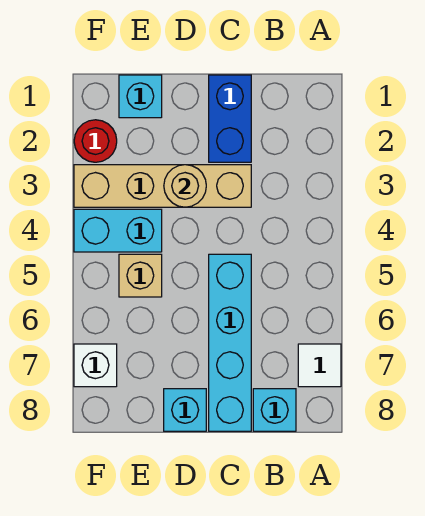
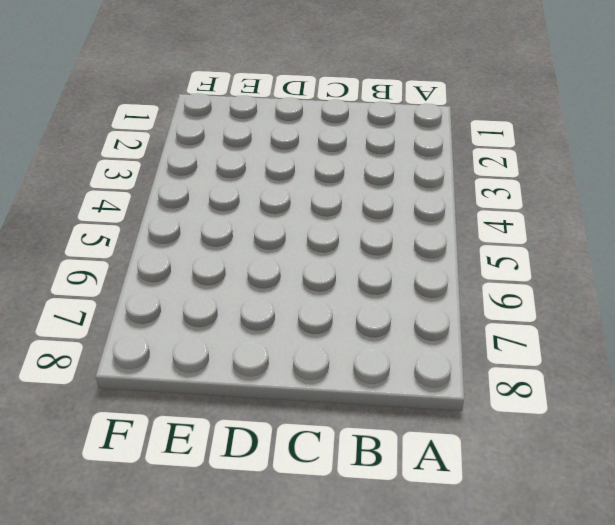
none -> white tile A7 level 1
none -> cyan brick B8 level 1
none -> blue brick C1:C2 level 1

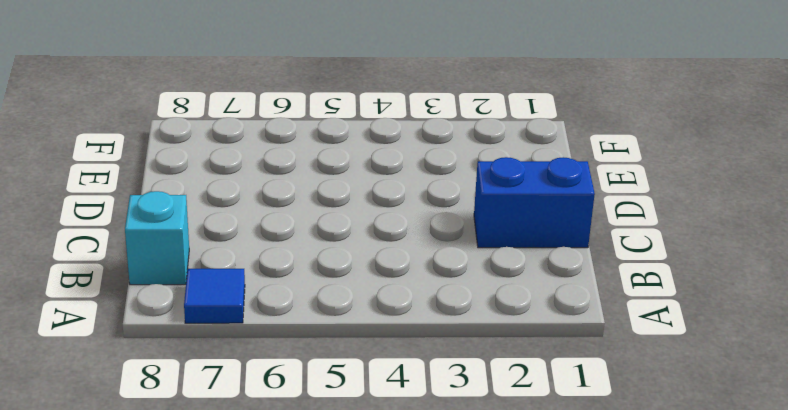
blue tile A7 level 1 -> white tile A7 level 1
none -> tan brick C3:F3 level 1
none -> cyan brick C5:C8 level 1
none -> cyan brick D8 level 1

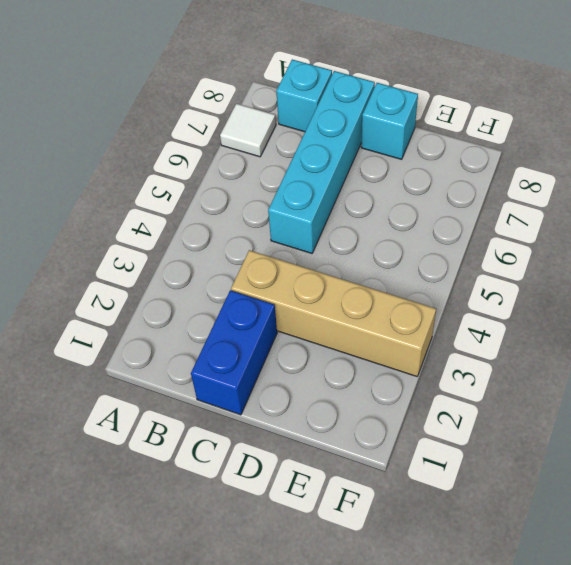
none -> cyan brick E1 level 1
none -> cyan brick E4:F4 level 1
none -> tan brick E5 level 1

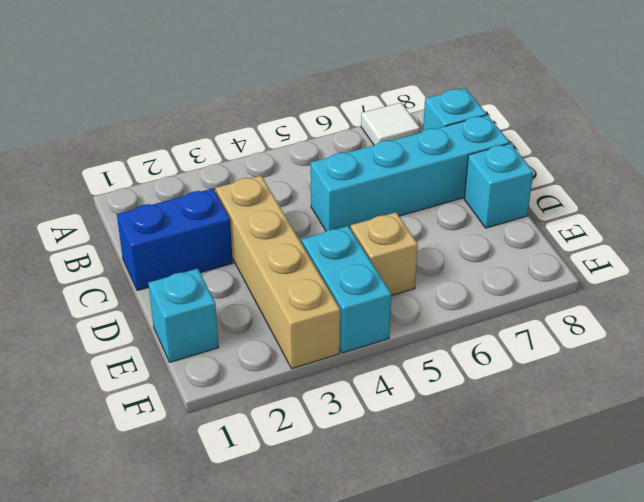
none -> red round brick F2 level 1
none -> white brick F7 level 1
none -> tan round brick D3 level 2

